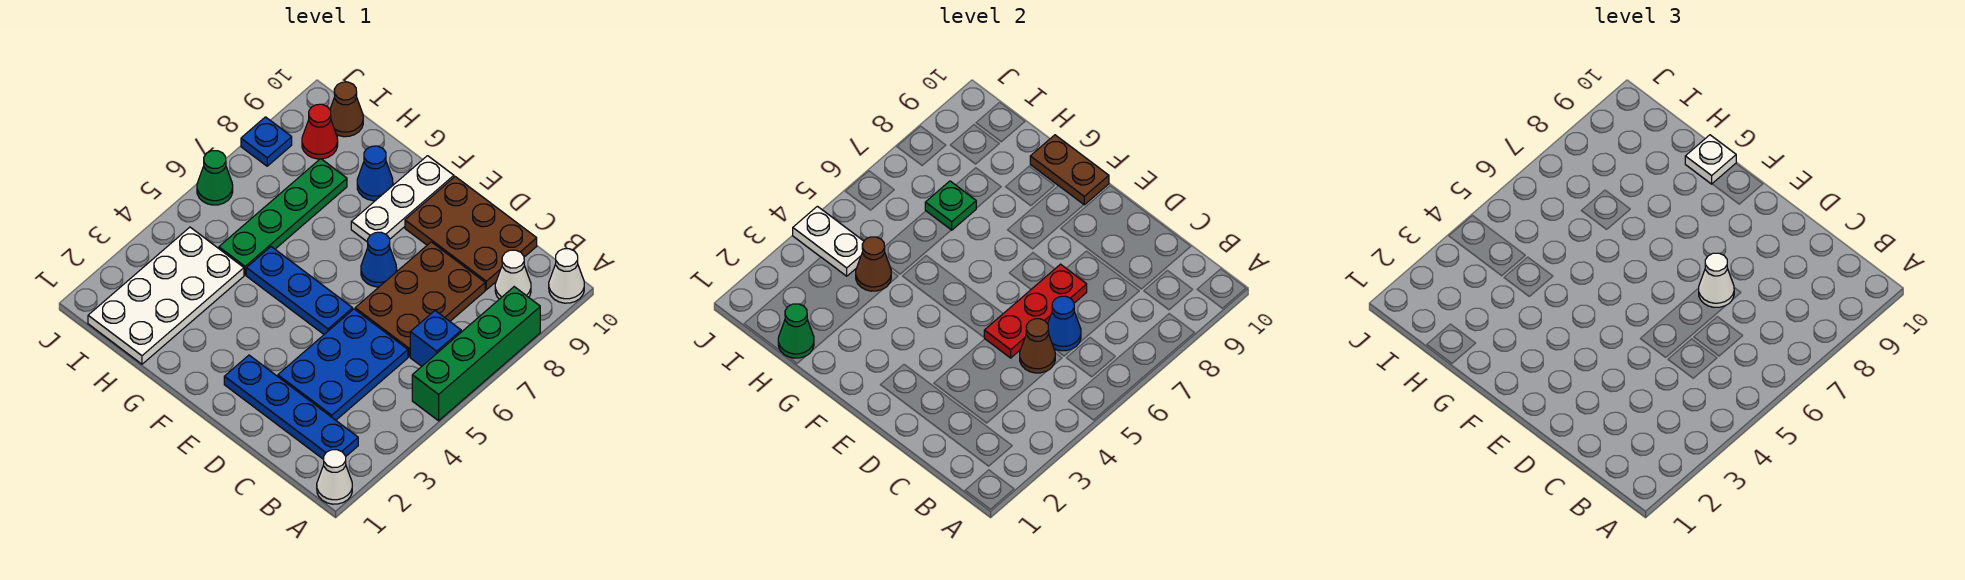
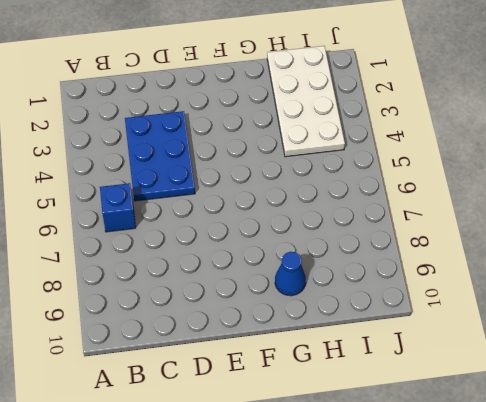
none -> white cone A1 level 1
none -> green brick A5:A8 level 1
none -> white cone A10 level 1

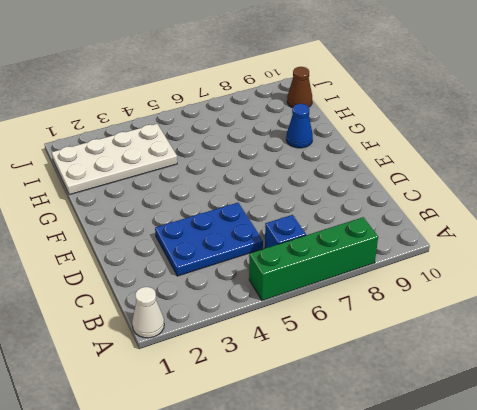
none -> white cone A10 level 1
none -> blue plate B2:E2 level 1
none -> white cone B9 level 1

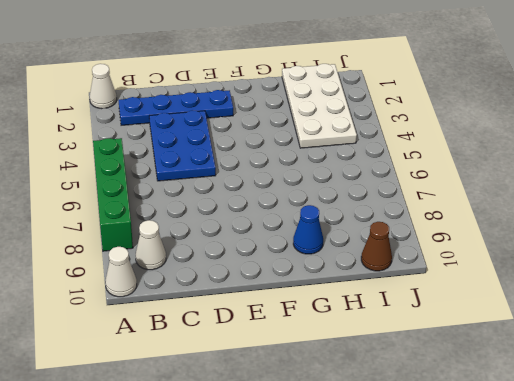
none -> blue brick B6 level 1
none -> brown plate C6:D8 level 1
none -> brown plate C9:E10 level 1

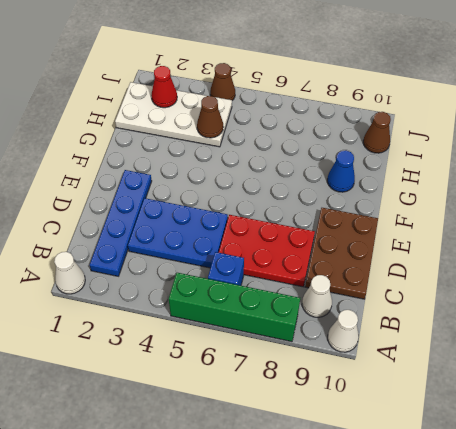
red plate C6:D8 level 1 -> brown plate C6:D8 level 1
red cone I2 level 2 -> red cone I9 level 1
brown cone J4 level 1 -> brown cone C5 level 2
none -> blue plate E5:G5 level 1
none -> blue cone E7 level 1
none -> white plate F8:F10 level 1

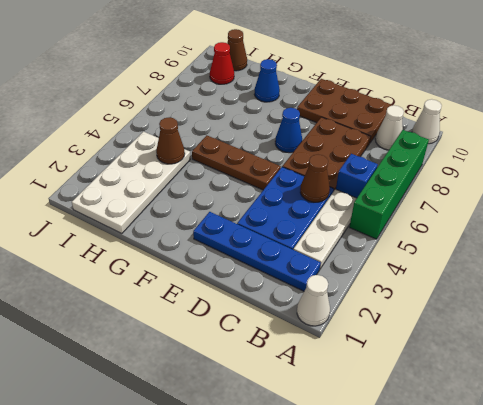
white plate B3:B5 level 1 -> white plate F8:F10 level 1
brown plate E5:G5 level 1 -> blue plate E5:G5 level 1
none -> green plate H5:H8 level 1
none -> green cone J6 level 1
none -> blue plate J8 level 1

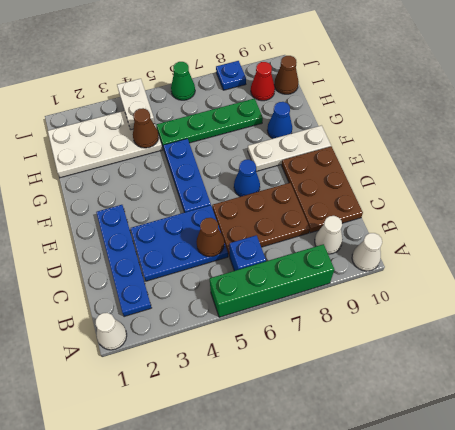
none -> blue cone C6 level 2
none -> red plate D5:D7 level 2
none -> brown plate F10:G10 level 2

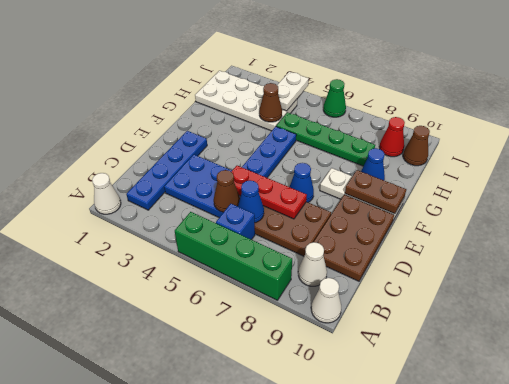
brown plate F9:F10 level 2 -> brown plate F10:G10 level 2
none -> blue plate J8 level 1
none -> green cone H1 level 2
none -> green plate H7 level 2

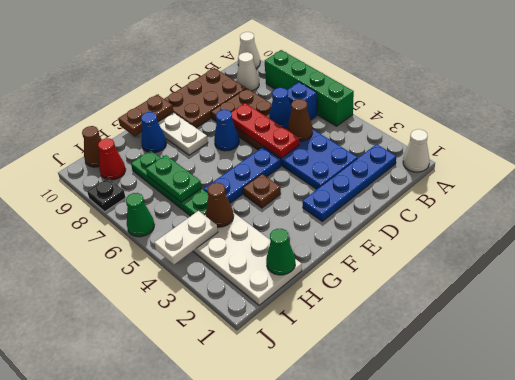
brown plate F4 level 1 -> none
green plate H6:H7 level 2 -> green plate H7 level 2
black plate J8 level 1 -> blue plate J8 level 1
none -> white cone D7 level 3
none -> white plate G10 level 3

